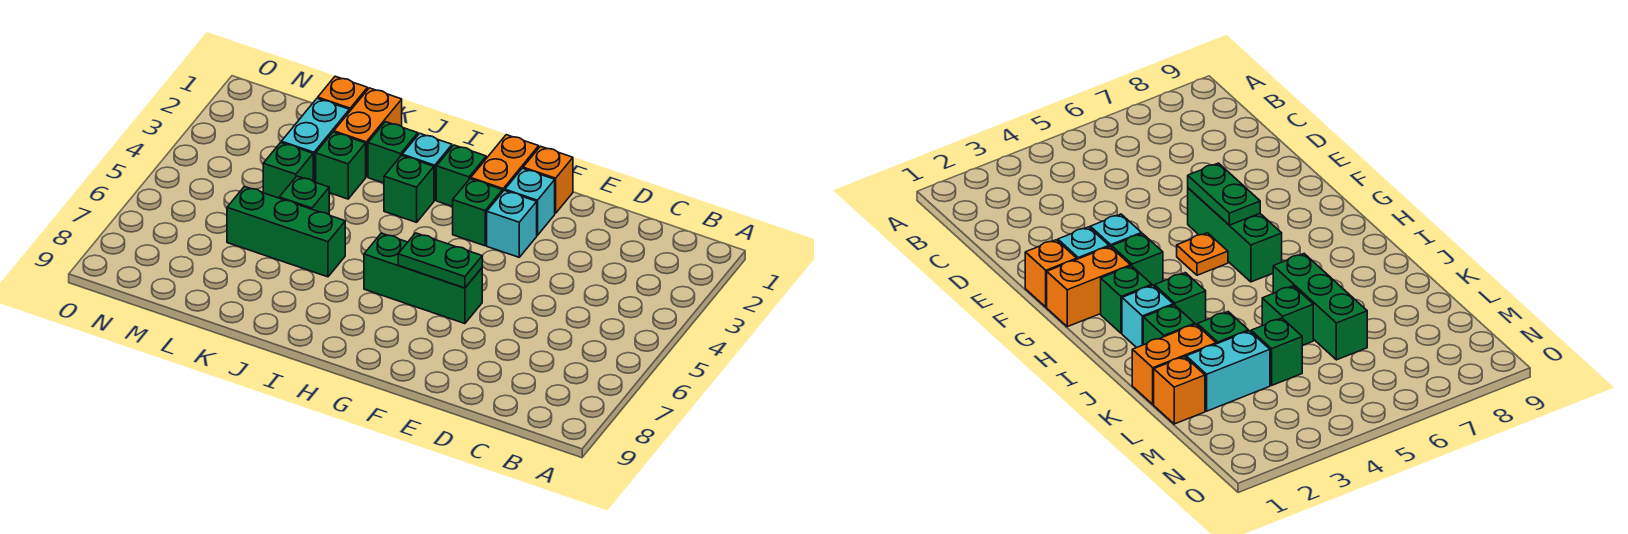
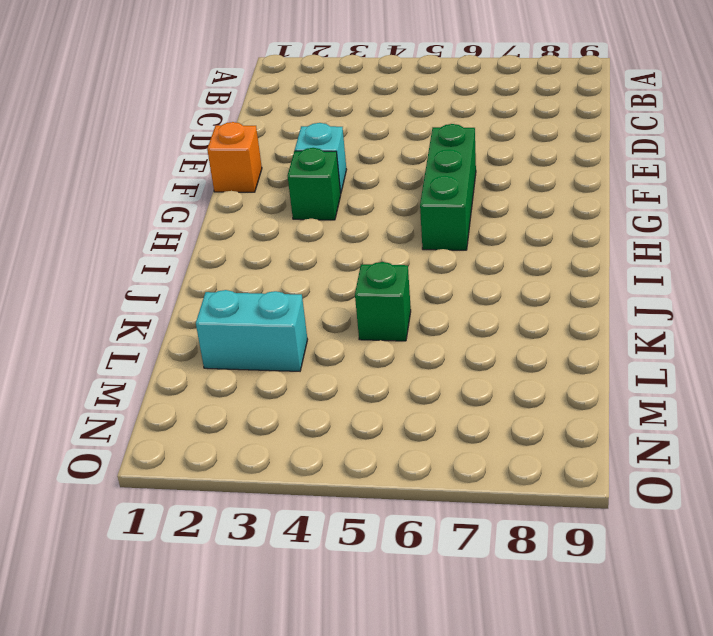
none -> cyan brick F2 level 1
none -> orange brick G1:G2 level 1
none -> orange plate G5 level 1

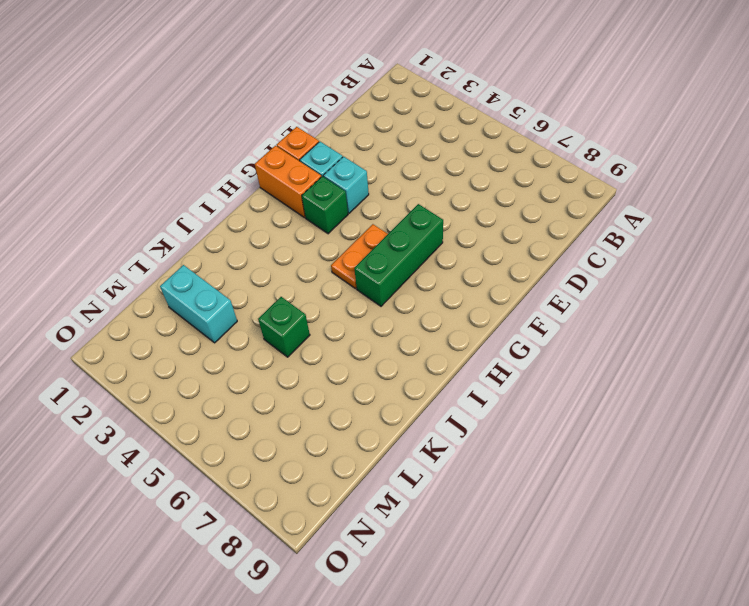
orange plate G5:H5 level 1 -> orange plate G5 level 1
none -> green brick H2 level 1
none -> cyan brick I2 level 1
none -> green brick I3 level 1

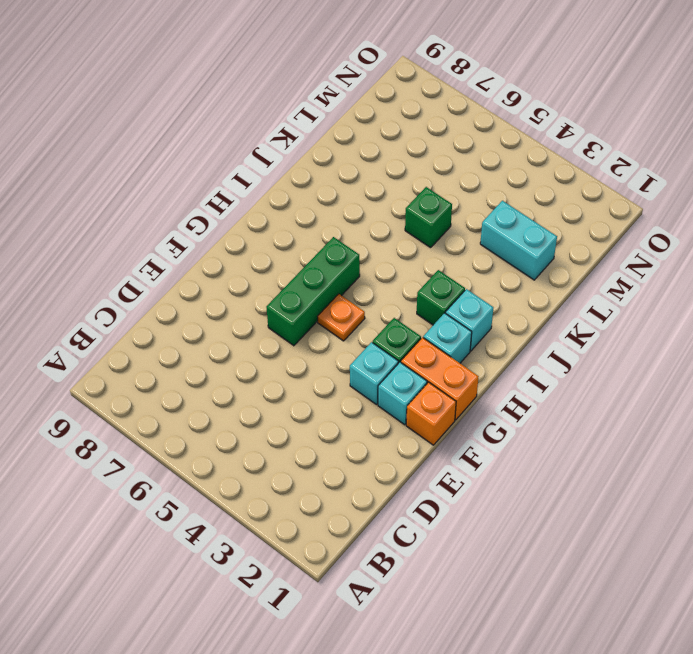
cyan brick H2 level 1 -> green brick H2 level 1
none -> green brick J2 level 1
none -> green brick J6:L6 level 1
none -> orange brick K1:K2 level 1

